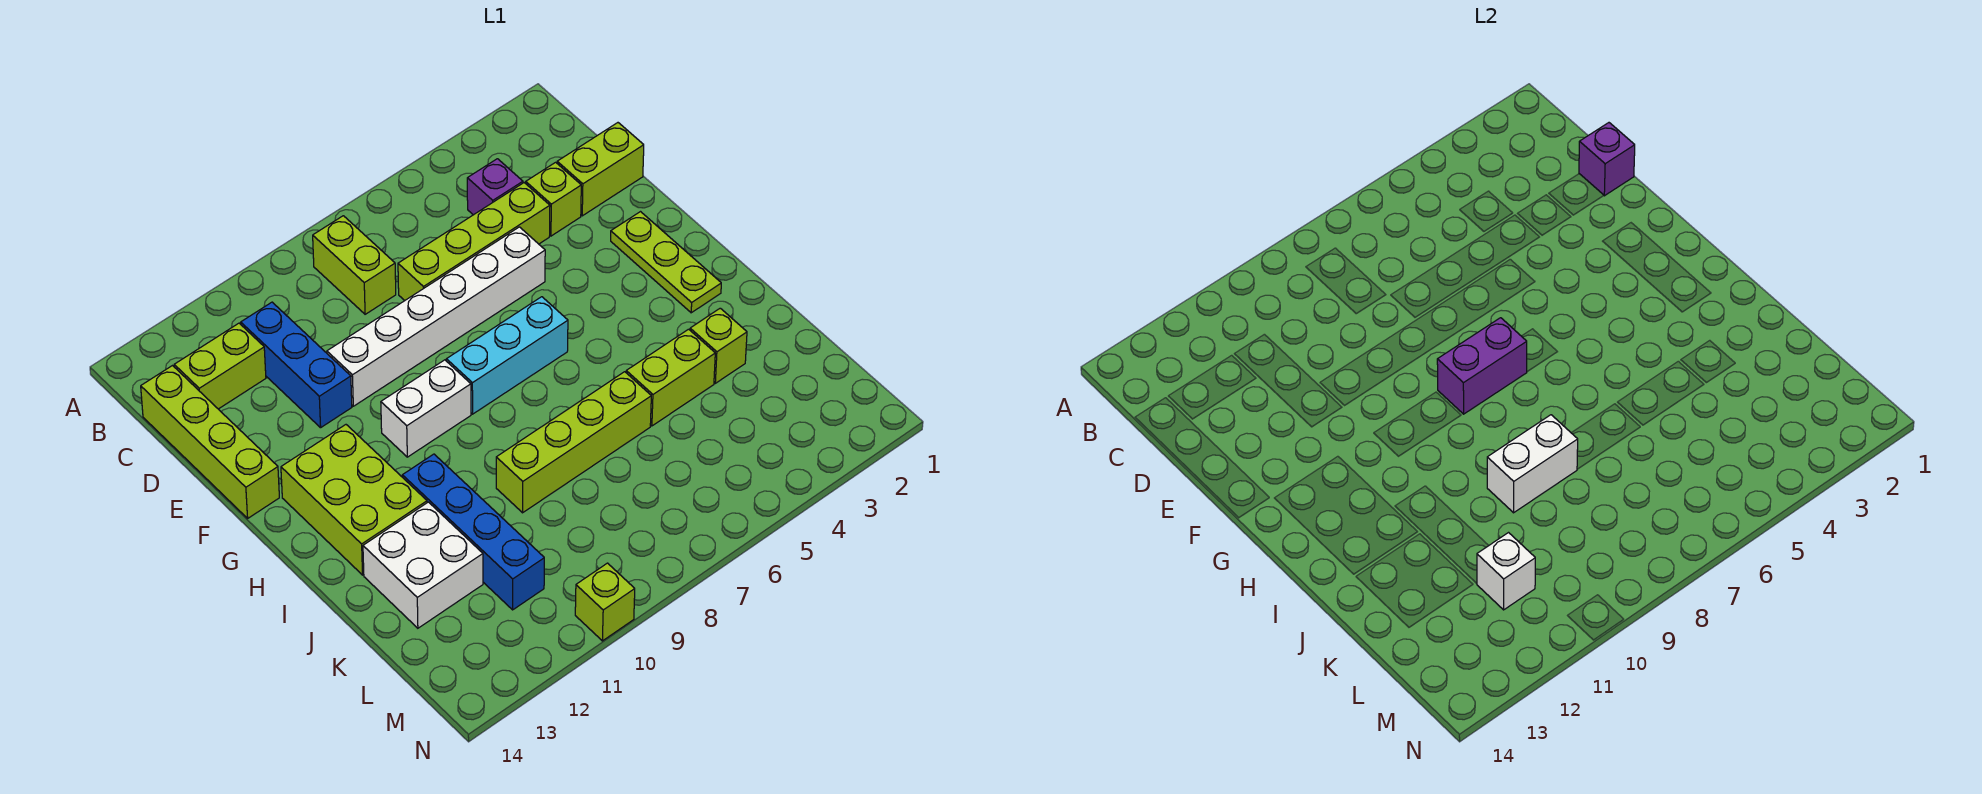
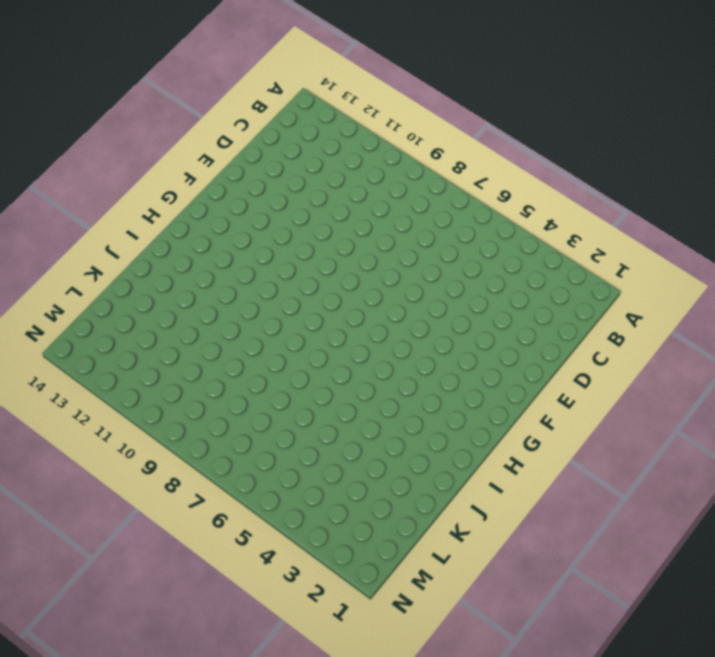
none -> lime brick B8:C8 level 1
none -> purple brick C4 level 1
none -> blue brick C11:E11 level 1

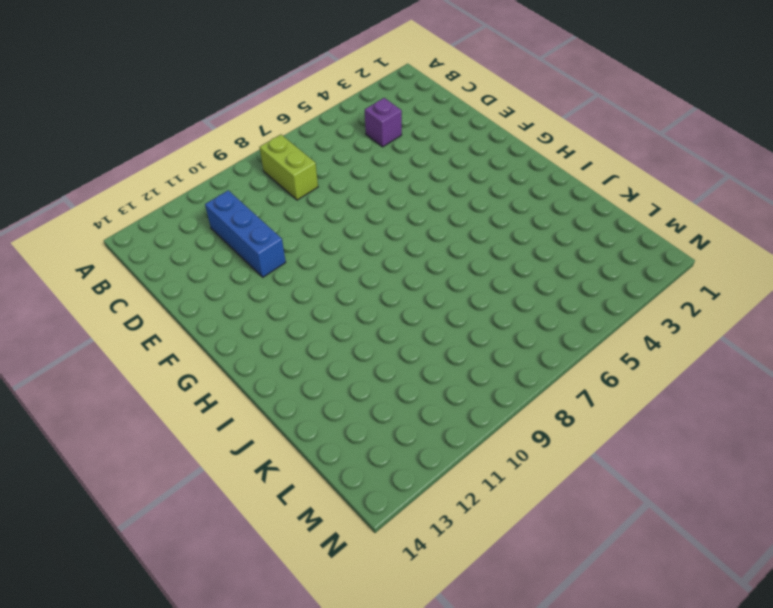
none -> lime brick C12:C13 level 1
none -> lime brick C14:F14 level 1
none -> lime brick D1:D2 level 1

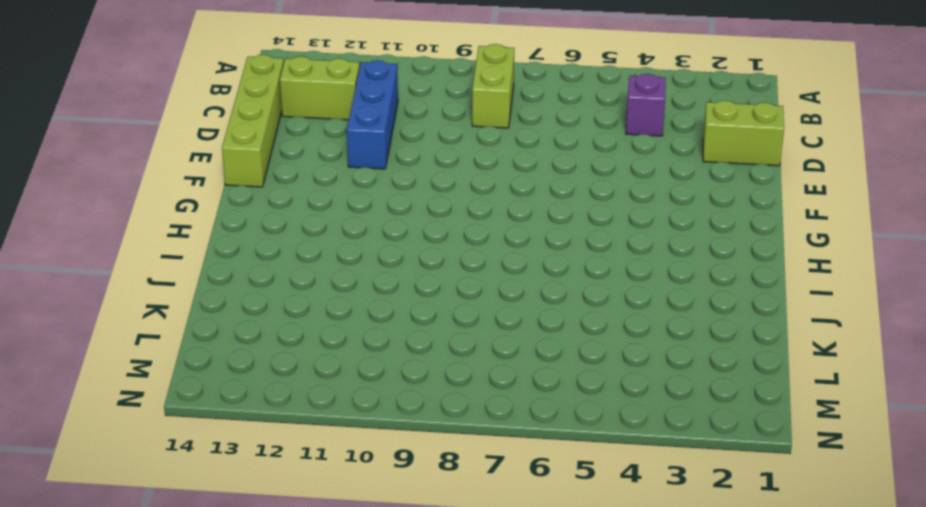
none -> lime brick D3 level 1
none -> lime brick D4:D7 level 1
none -> white brick E5:E10 level 1

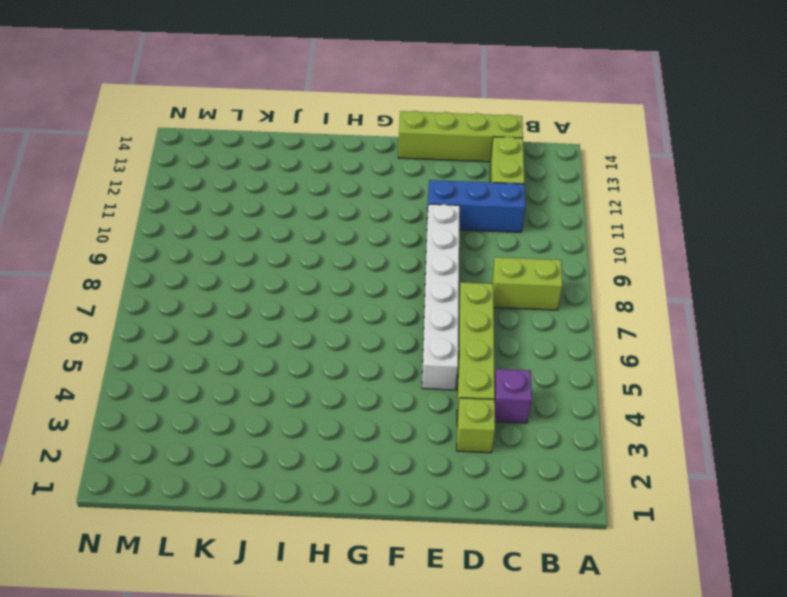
none -> lime brick D1:D2 level 1
none -> lime plate F2:H2 level 1
none -> cyan brick G6:G8 level 1

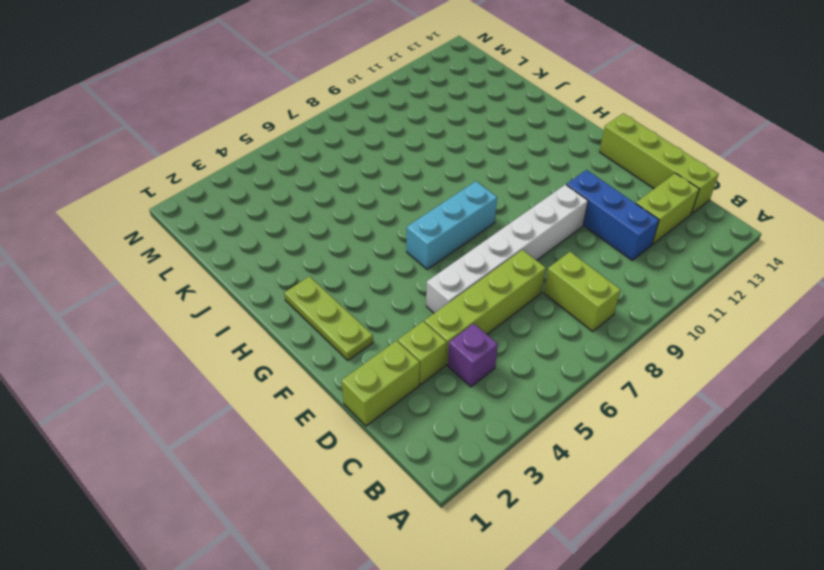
none -> white brick G9:G10 level 1
none -> lime brick G12:I13 level 1
none -> blue brick I11:L11 level 1

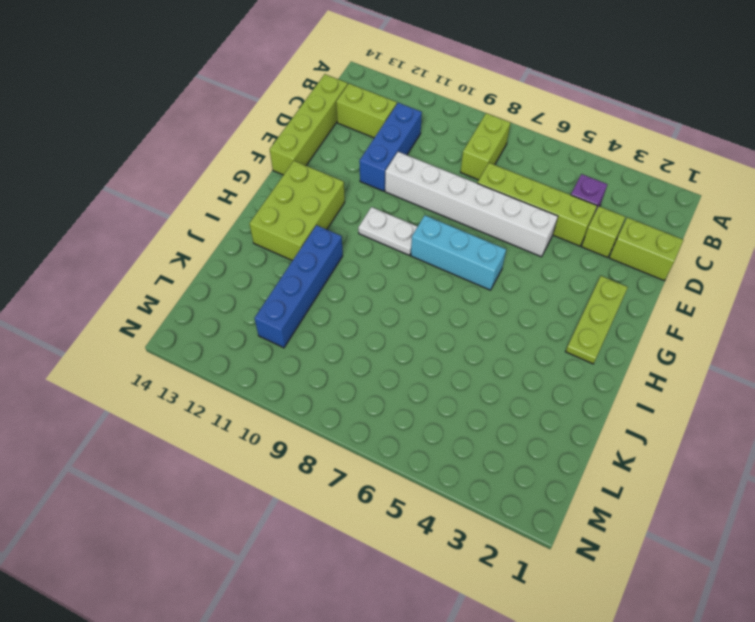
white plate G9:G10 level 1 -> white brick G9:G10 level 1
none -> lime brick J3 level 1
none -> lime brick J4:J5 level 1
none -> lime brick J6:J9 level 1

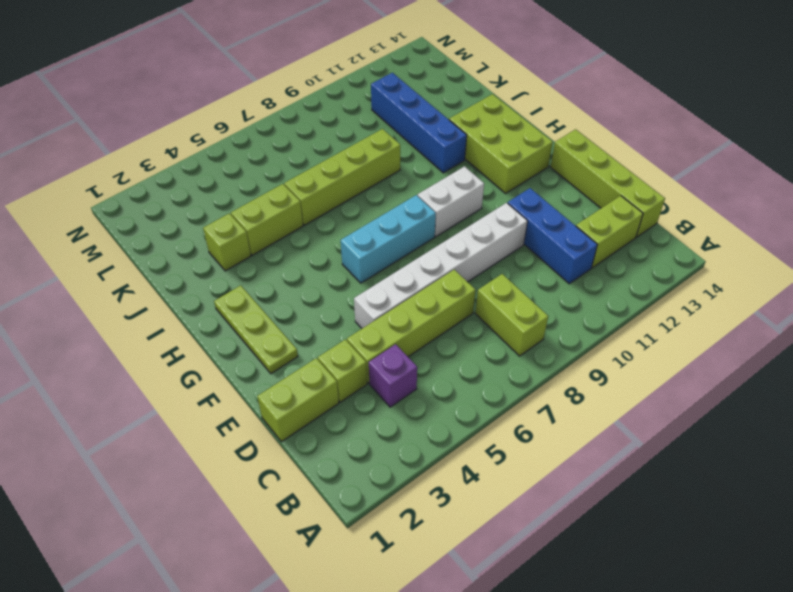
none -> white brick J12:K13 level 1
none -> lime brick N10 level 1
none -> purple brick D1 level 2

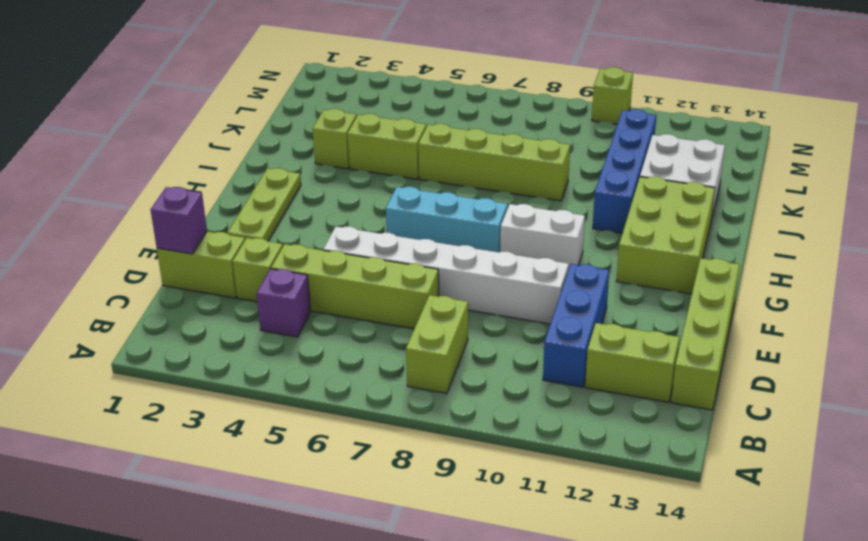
none -> purple brick G7:G8 level 2
none -> white brick J8:J9 level 2
none -> white brick L11 level 2

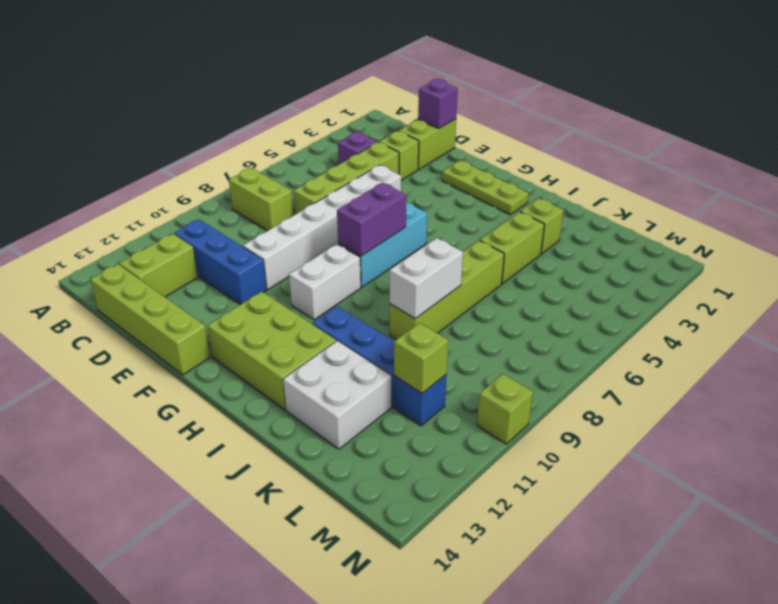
lime brick L11 level 2 -> white brick L11 level 2

